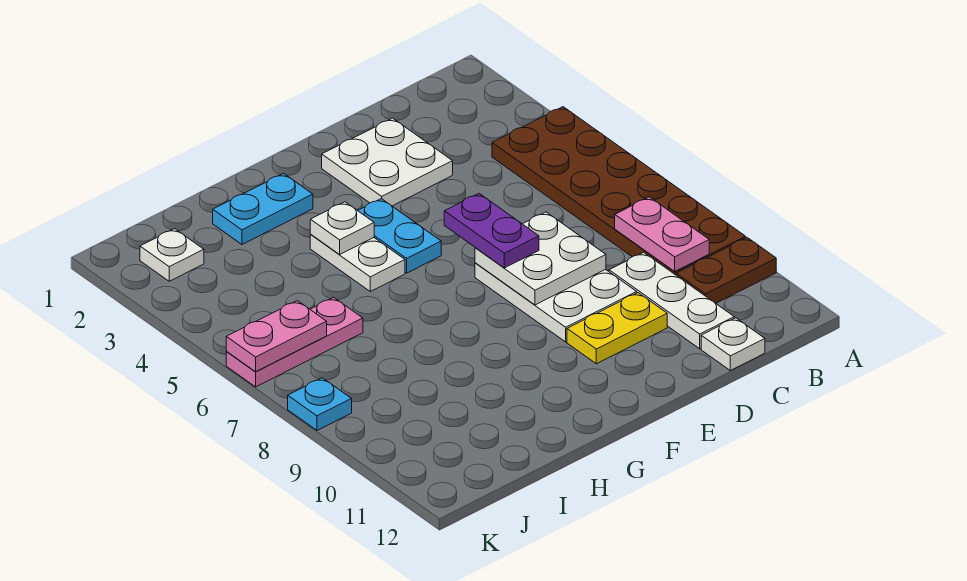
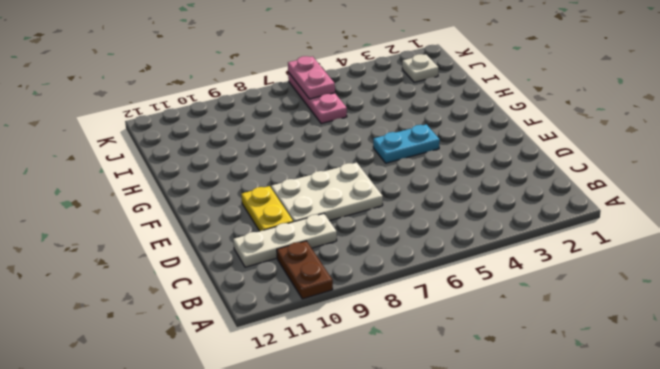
none -> brown plate A4:B9 level 1
none -> white plate C12 level 1
none -> white plate D2:E3 level 1

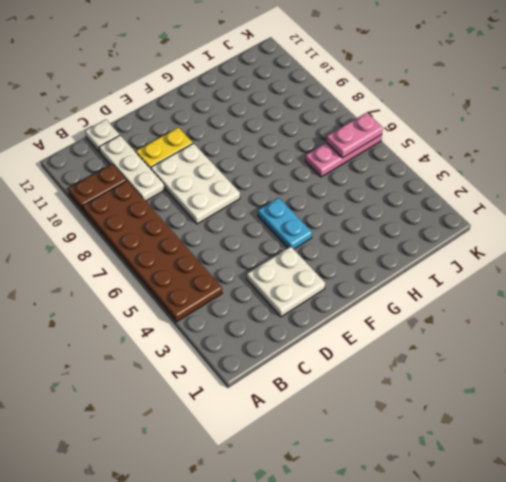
none -> cyan plate G2:H2 level 1
none -> white plate G4:G5 level 1
none -> white plate J2 level 1

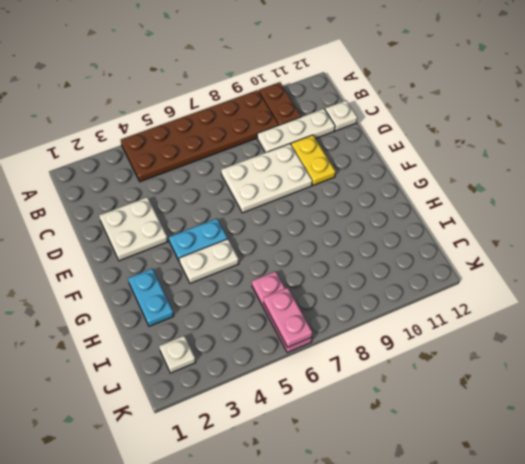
none -> cyan plate K8 level 1
none -> pink plate B8:B9 level 2
none -> white plate D7:E8 level 2

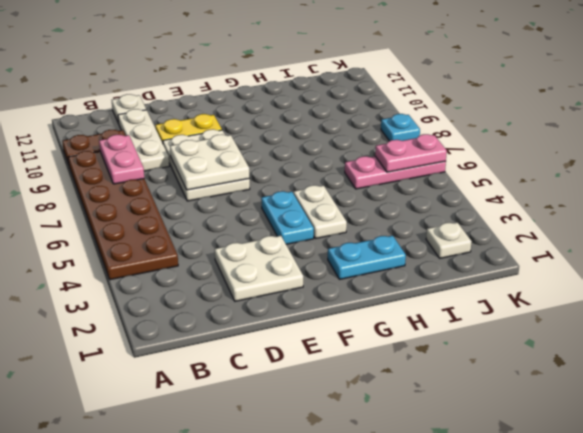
none -> white plate G4 level 2
none -> purple plate E6:E7 level 3

